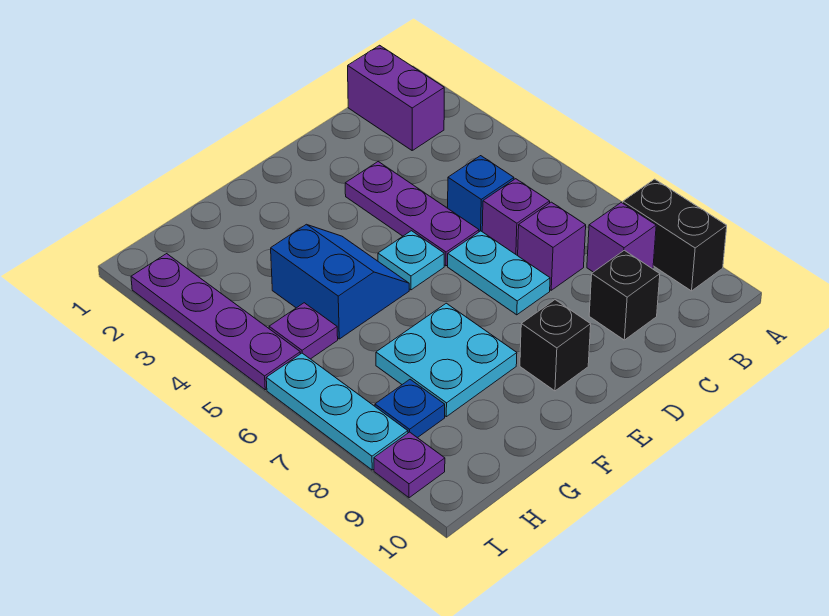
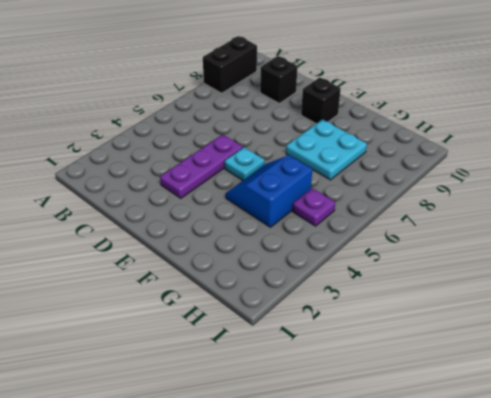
none -> purple brick B1:B2 level 1
none -> purple brick B8 level 1
none -> blue brick C5 level 1

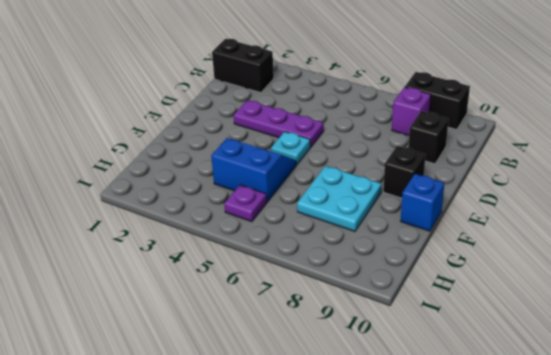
black brick B1:B2 level 1 -> purple brick B1:B2 level 1
blue brick F10 level 1 -> blue brick C5 level 1
none -> purple brick C6 level 1
none -> purple brick C7 level 1
none -> cyan plate D6:D7 level 1

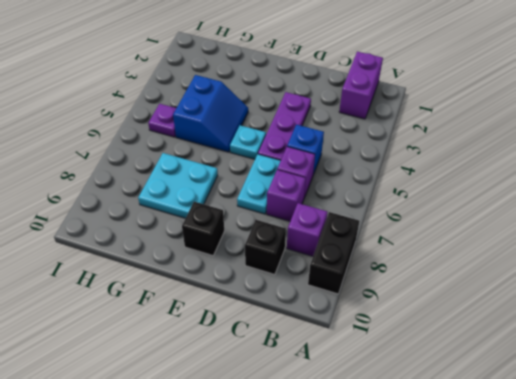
none -> blue plate H8 level 1
none -> purple plate I2:I5 level 1
none -> cyan plate I6:I8 level 1

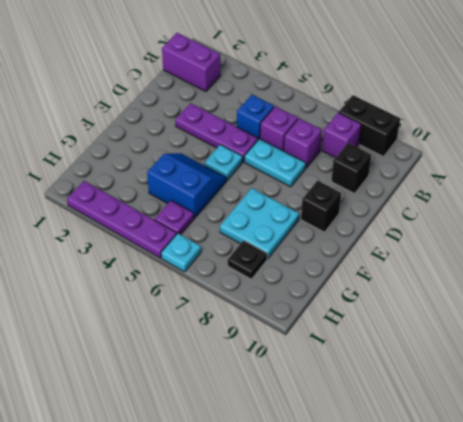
black plate H8 level 1 -> blue plate H8 level 1
cyan plate I6 level 1 -> cyan plate I6:I8 level 1
none -> purple plate I9 level 1

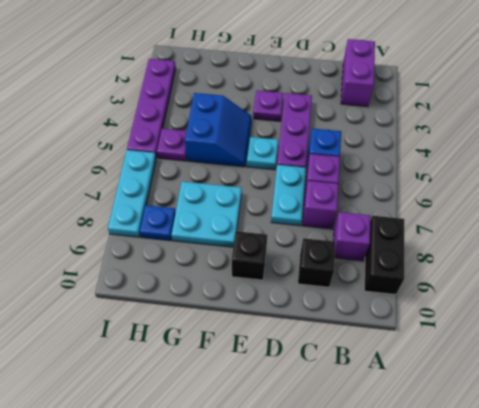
purple plate E3 level 1 -> purple plate I9 level 1

